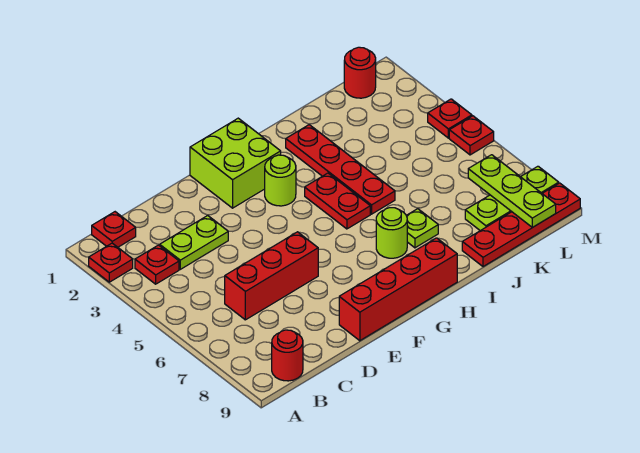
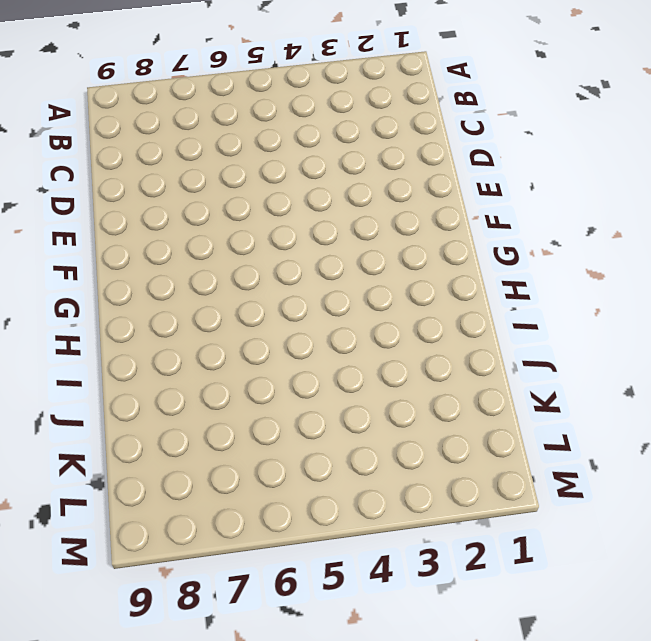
none -> red plate A2 level 1
none -> red plate B1 level 1
none -> red plate B3 level 1

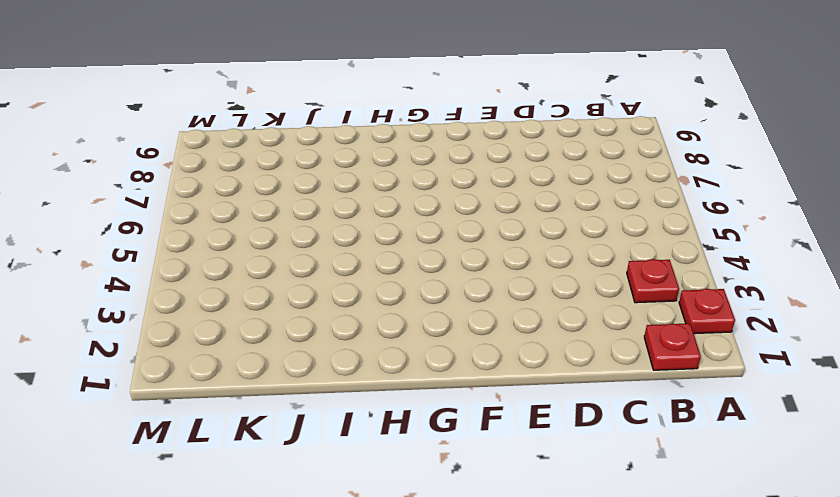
none -> red round brick B9 level 1
none -> lime plate C3:D3 level 1
none -> red brick C6:E6 level 1

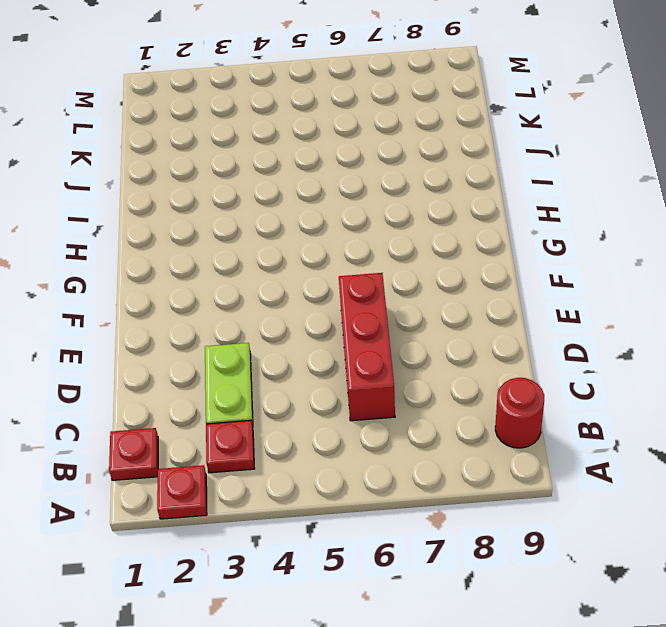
none -> red brick E9:H9 level 1
none -> lime brick F1:G2 level 1
none -> lime round brick G3 level 1

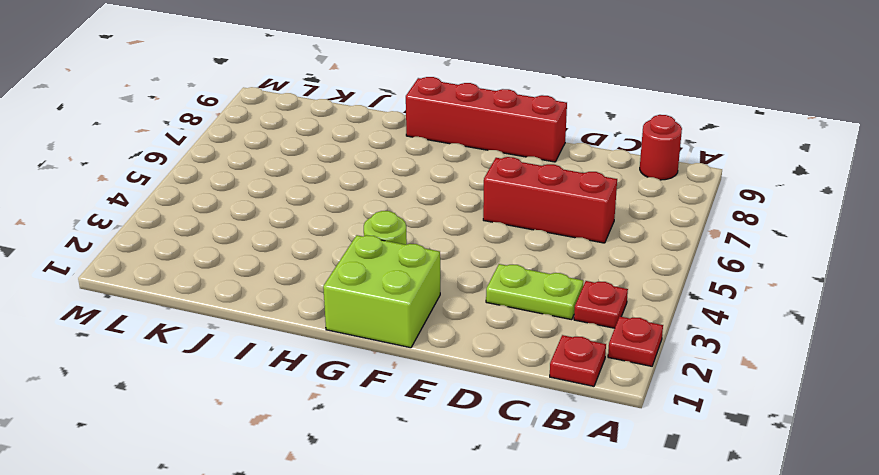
none -> red plate H4:H5 level 1
none -> lime round brick H7 level 1
none -> red plate I2:I5 level 1

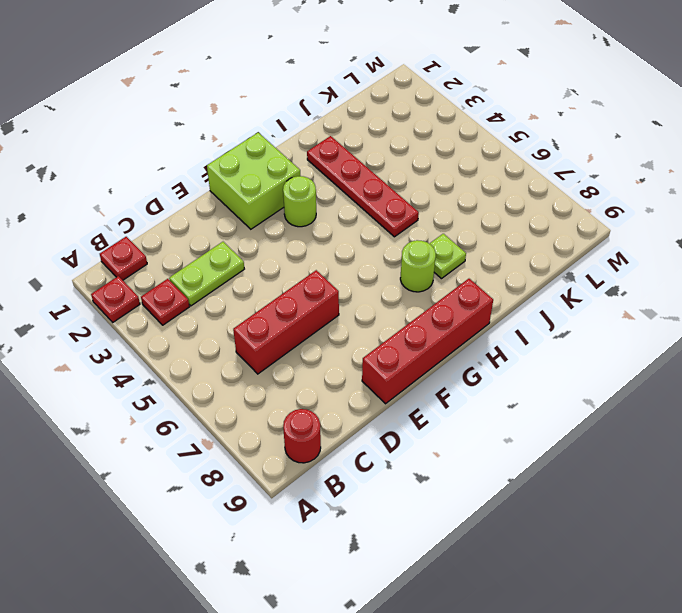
none -> red plate H4:H5 level 1
none -> red plate J9:M9 level 1
none -> lime plate K8:M8 level 1

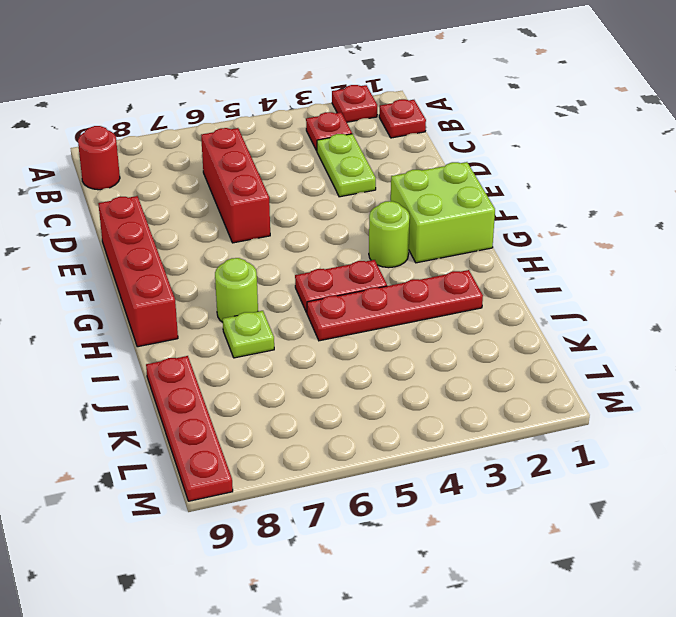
none -> lime plate K8:M8 level 1
none -> red round brick L1 level 1
none -> red plate M4 level 1

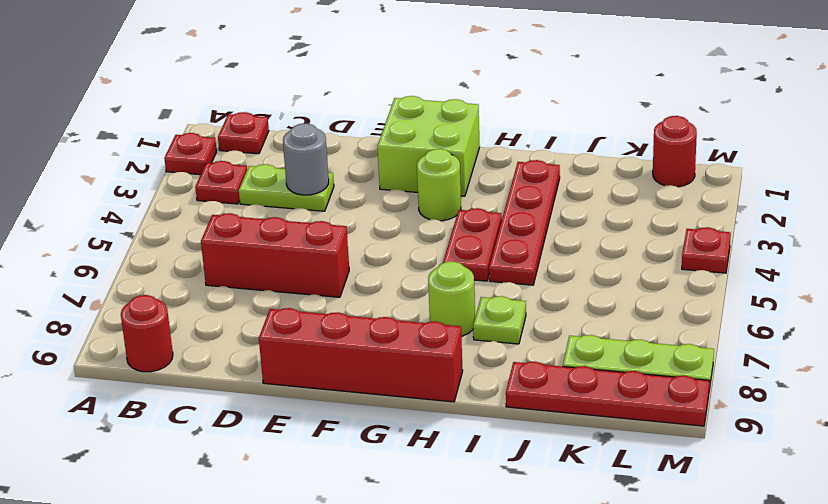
grey round brick D3 level 2 -> none
none -> red plate M5 level 1
none -> lime plate L7:L9 level 2

